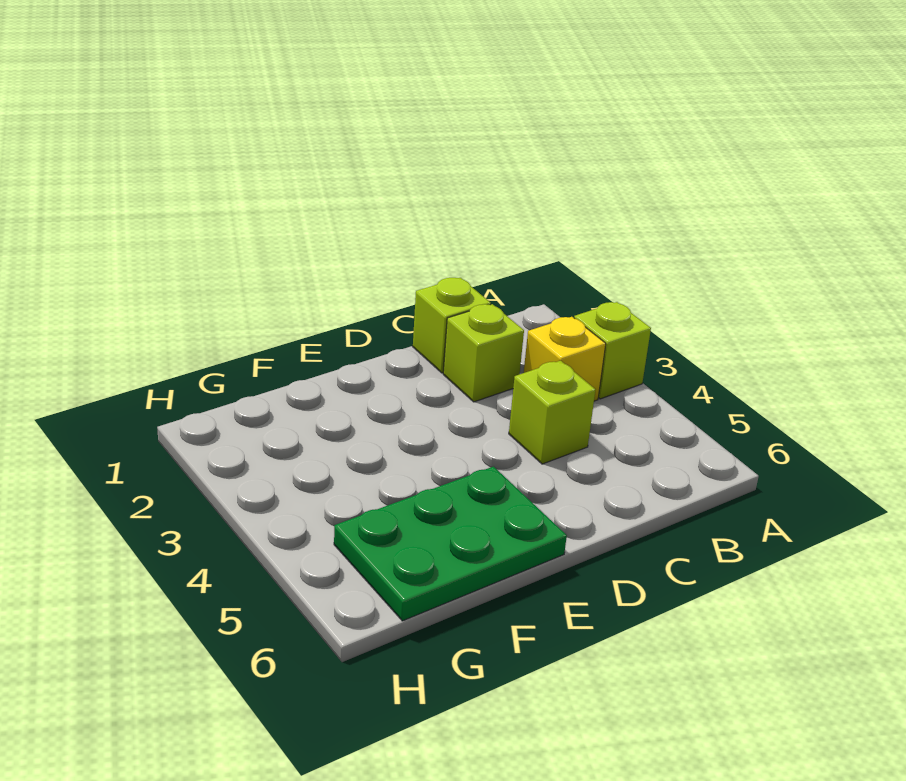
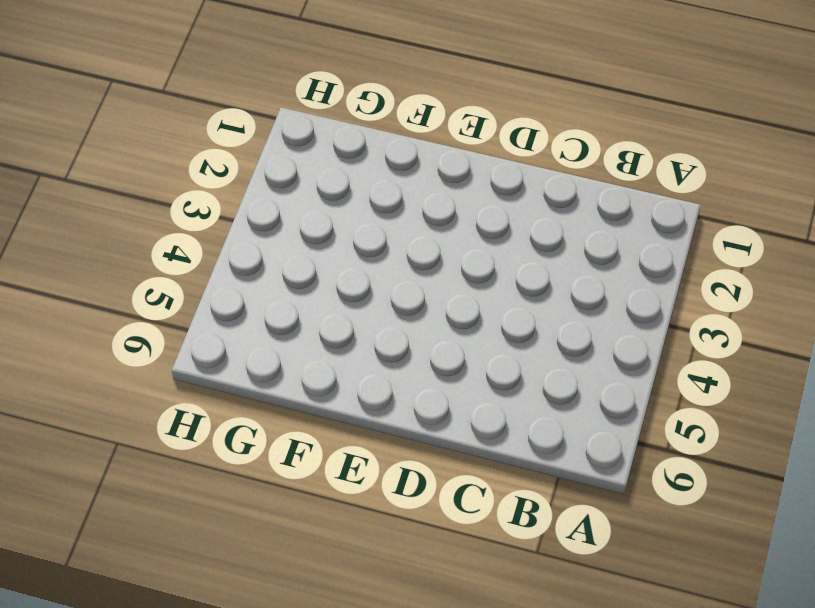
none -> lime brick A3 level 1
none -> yellow brick B3 level 1

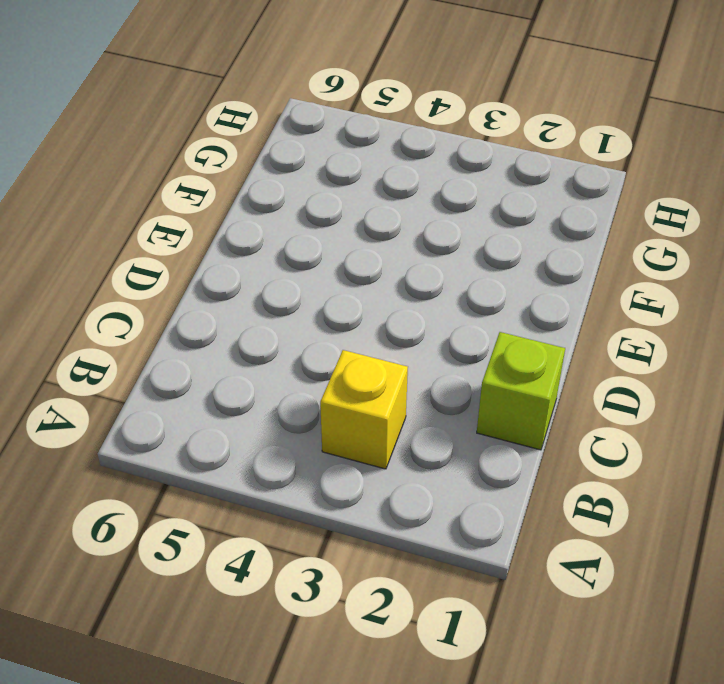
none -> lime brick A3 level 1
none -> lime brick C2 level 1

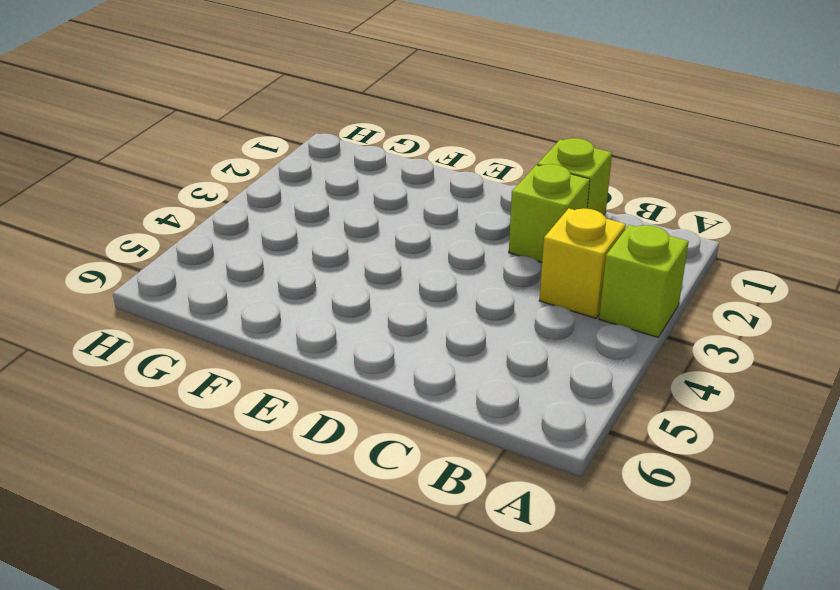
none -> lime brick C4 level 1
none -> green plate E5:G6 level 1

